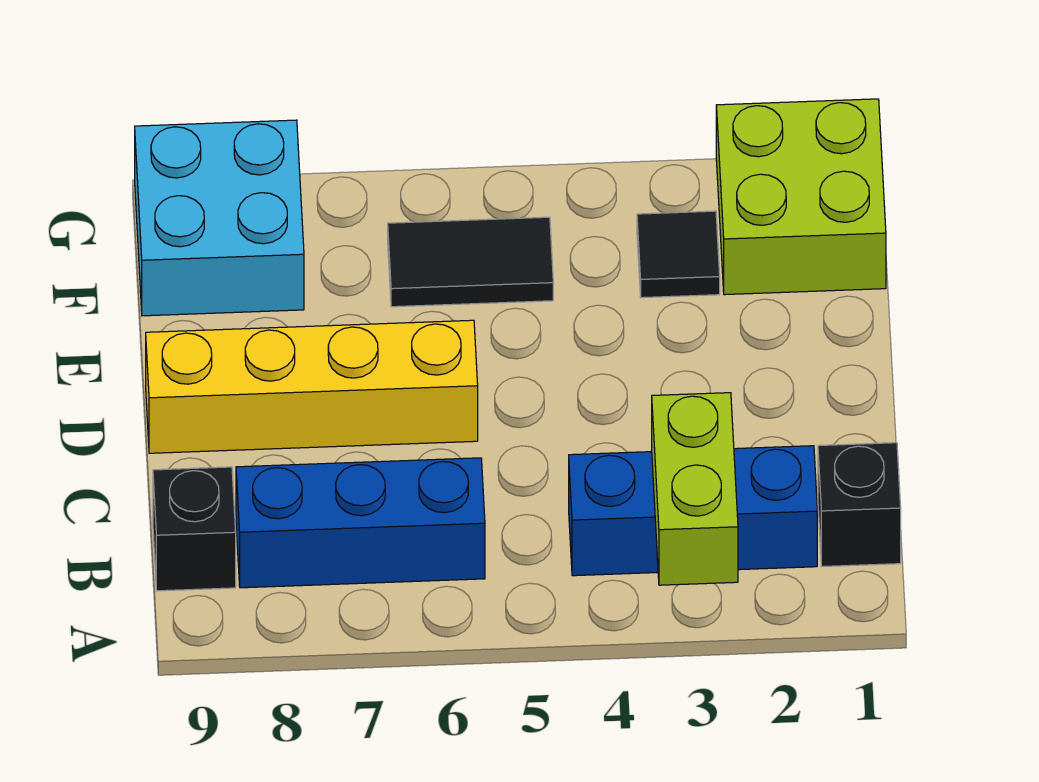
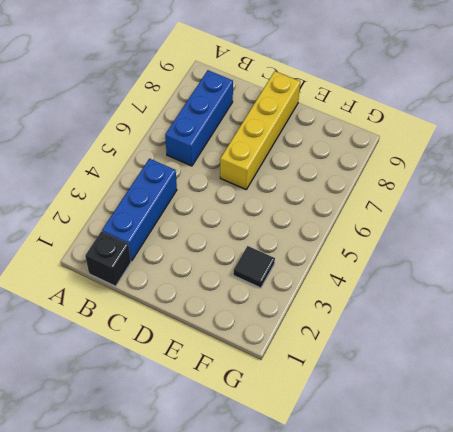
none -> black brick B9 level 1
none -> lime brick F1:G2 level 1

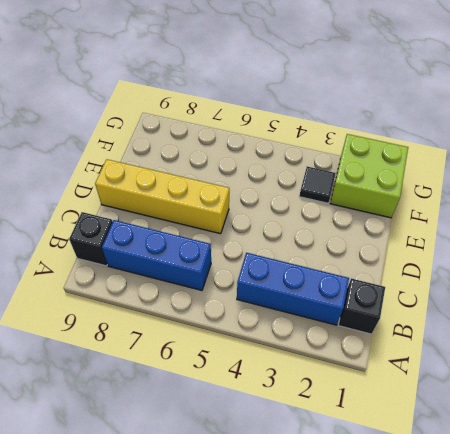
none -> black tile F5:F6 level 1
none -> cyan brick F8:G9 level 1

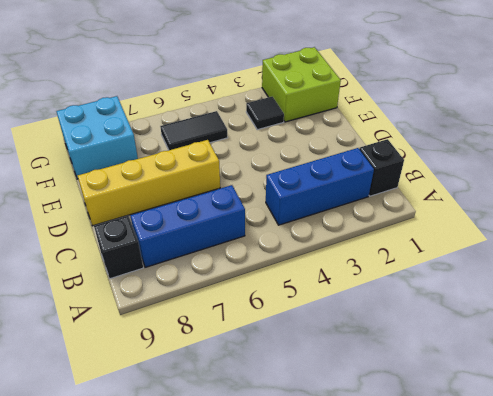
none -> lime brick A3:B3 level 2

